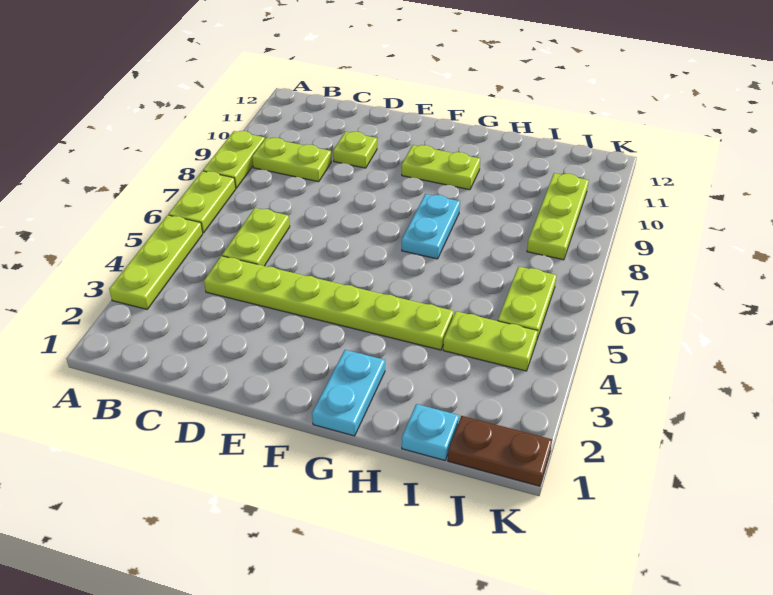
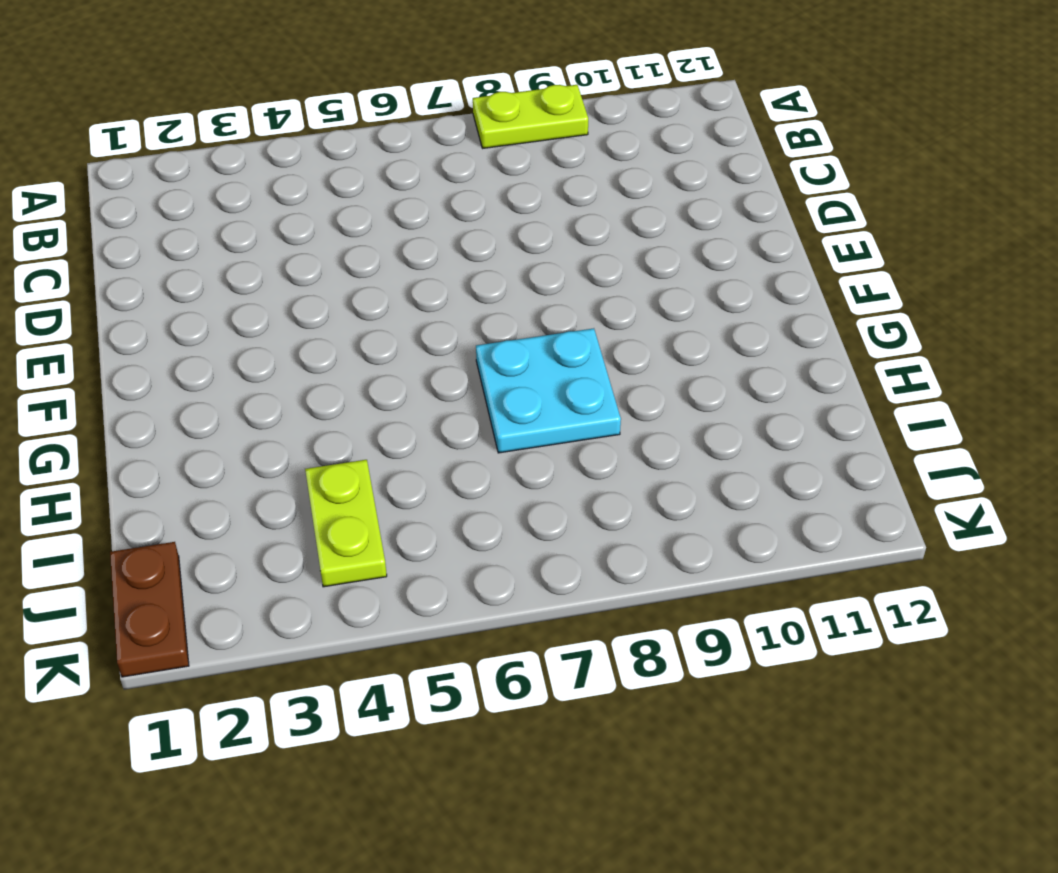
cyan plate G7:H8 level 1 -> cyan plate G7:G8 level 1
none -> lime plate A3:A5 level 1
none -> lime plate A6:A7 level 1
none -> lime plate B9:C9 level 1

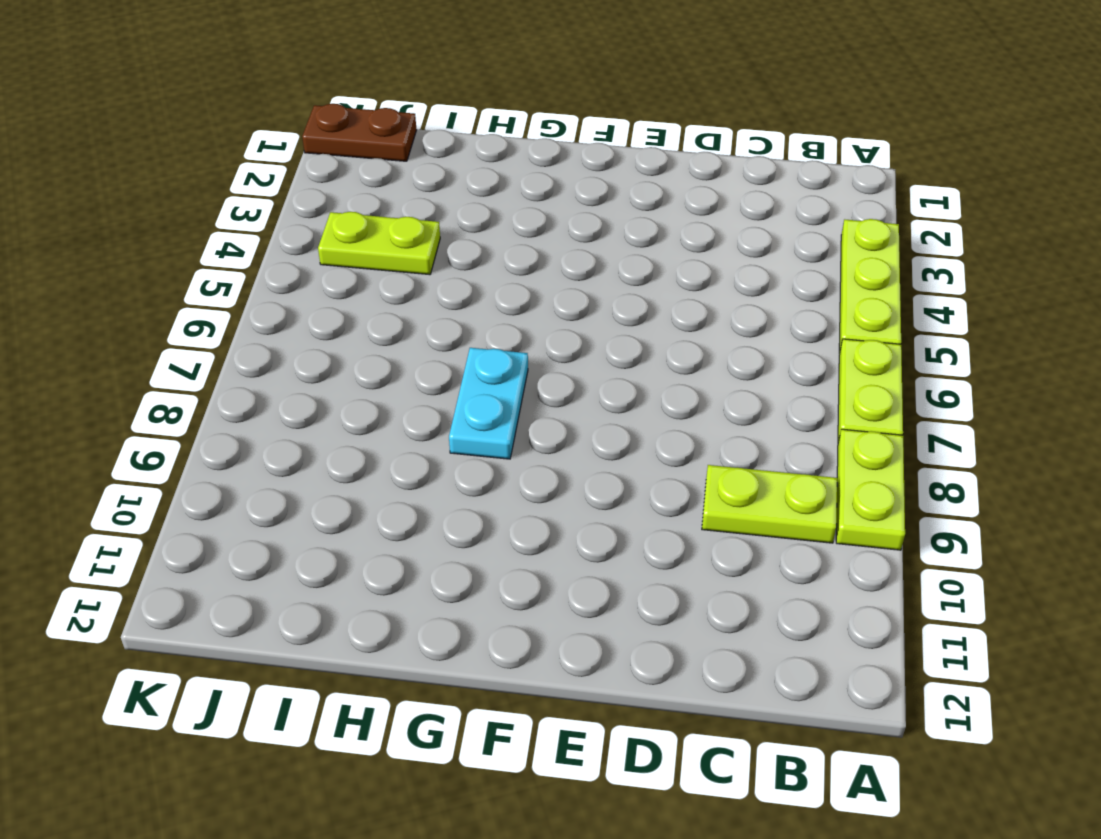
none -> lime plate C4:H4 level 1
none -> lime plate C5:C6 level 1
none -> lime plate D10 level 1

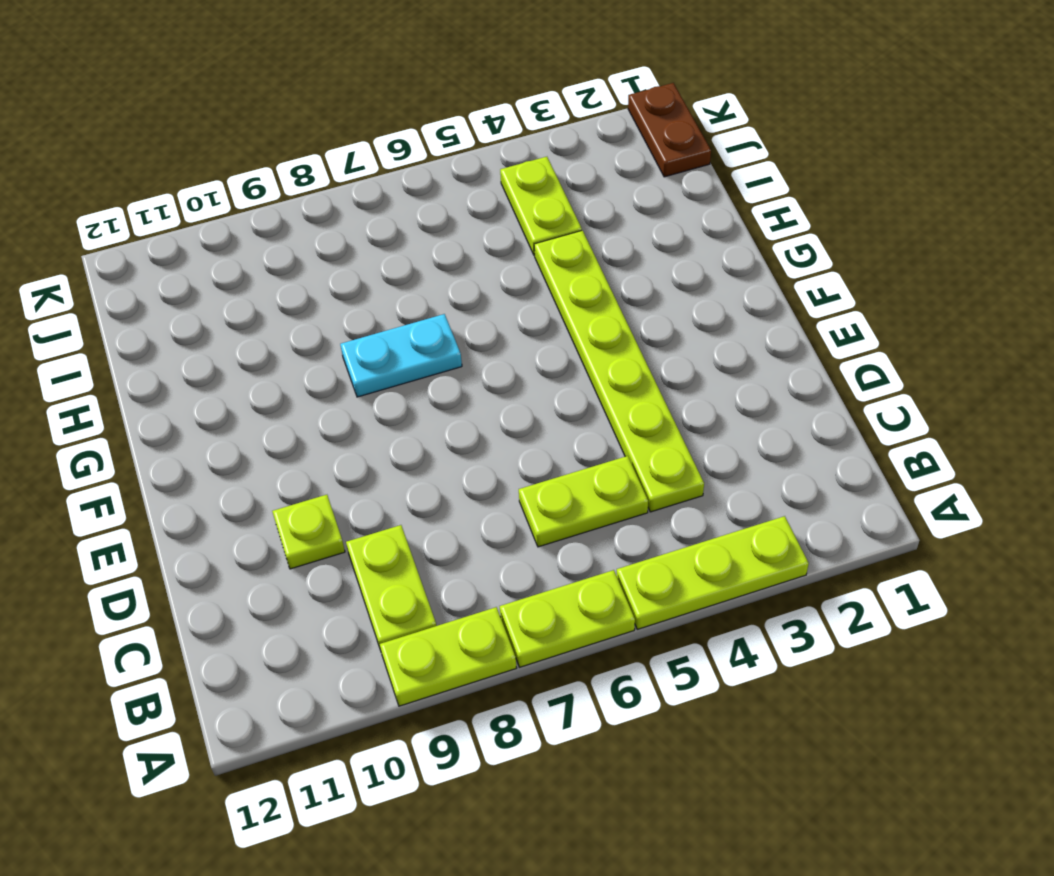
none -> lime plate F10:G10 level 1
none -> cyan plate G1:G2 level 1
none -> cyan plate I1 level 1

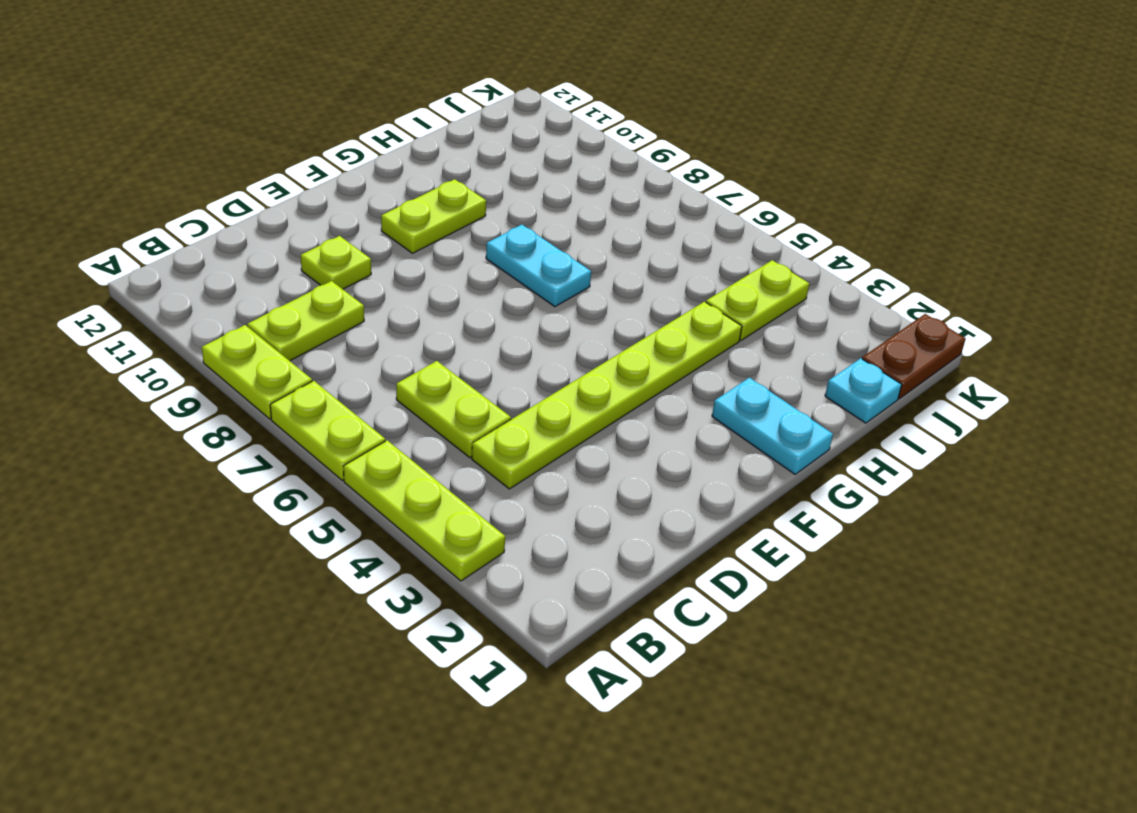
none -> lime plate J5:J6 level 1
none -> lime plate J8:J10 level 1

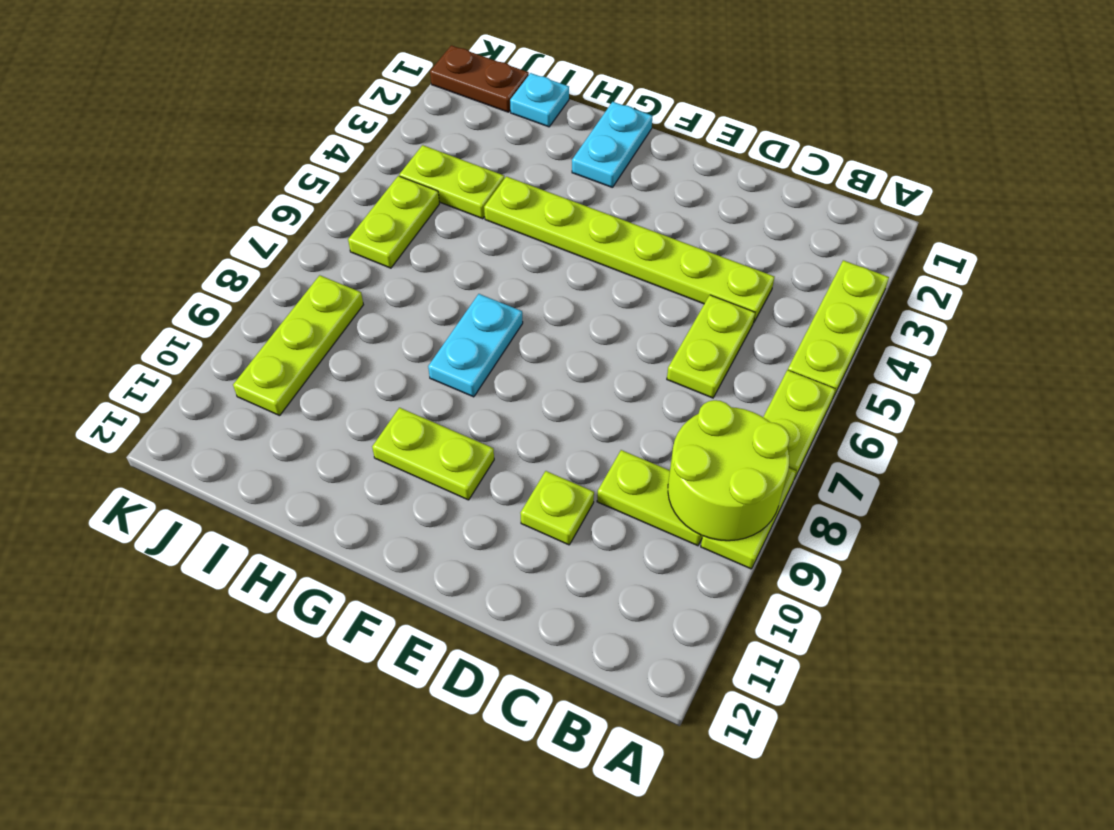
lime round brick A8:B9 level 2 -> none

